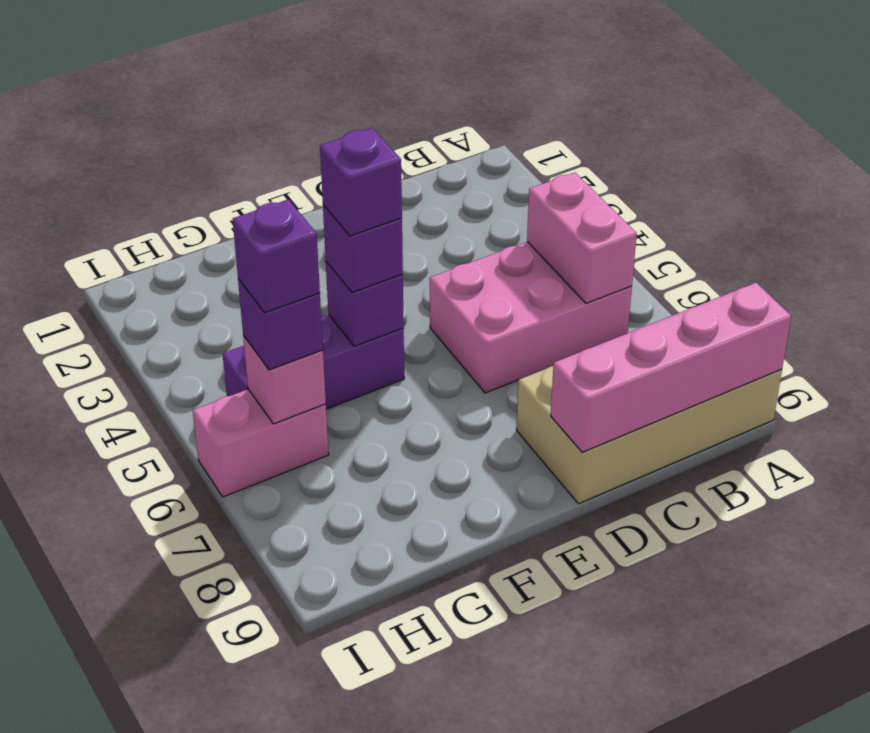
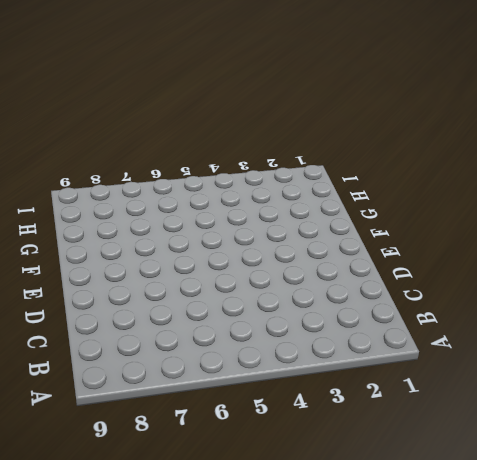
none -> tan brick A8:D9 level 1
none -> pink brick B5:D6 level 1
none -> purple brick F5:H5 level 1

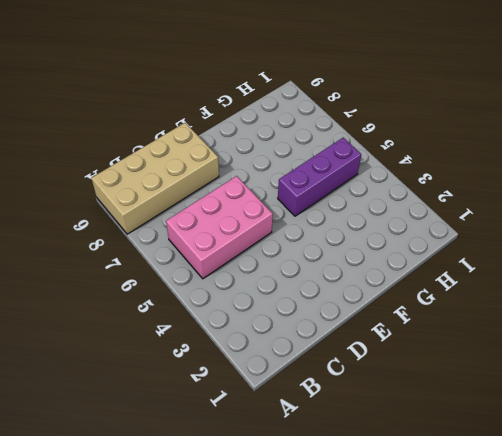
none -> pink brick H6:I6 level 1
none -> pink brick A9:D9 level 2
none -> pink brick B5:B6 level 2

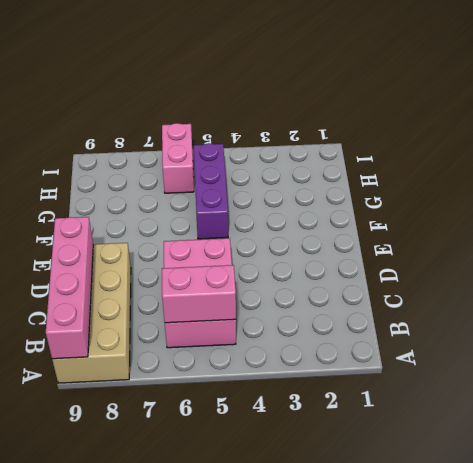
none -> purple brick F5 level 2
none -> pink brick H6 level 2
none -> purple brick F5 level 3

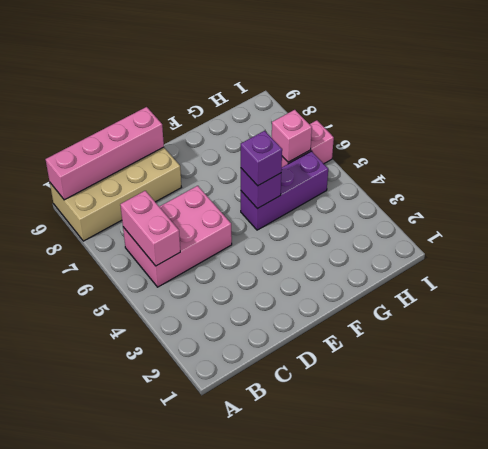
none -> purple brick H6 level 3
none -> purple brick F5 level 4
none -> purple brick H6 level 4

